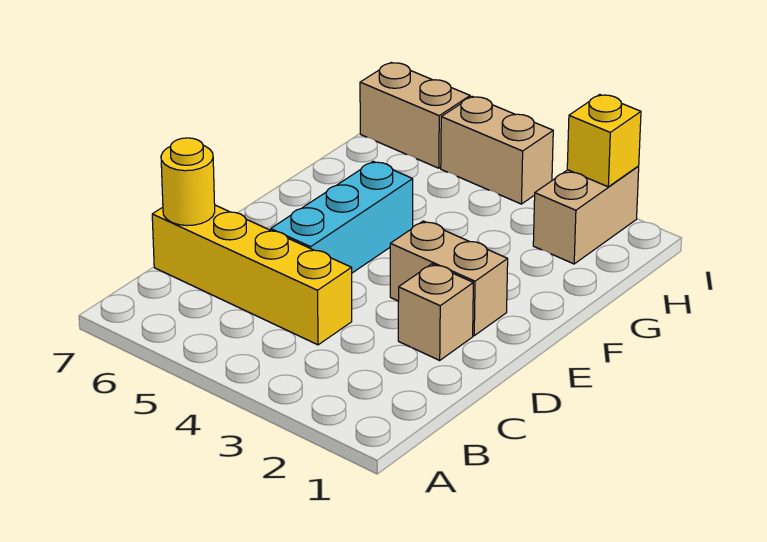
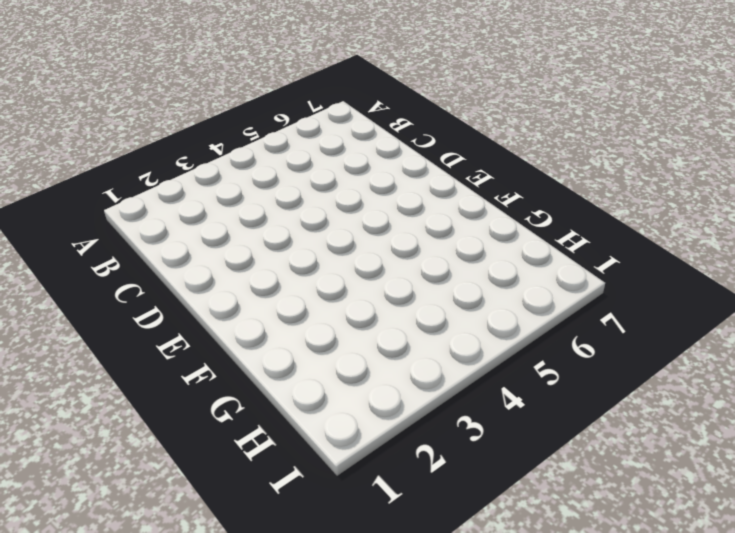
none -> yellow brick C4:C7 level 1
none -> tan brick D2 level 1

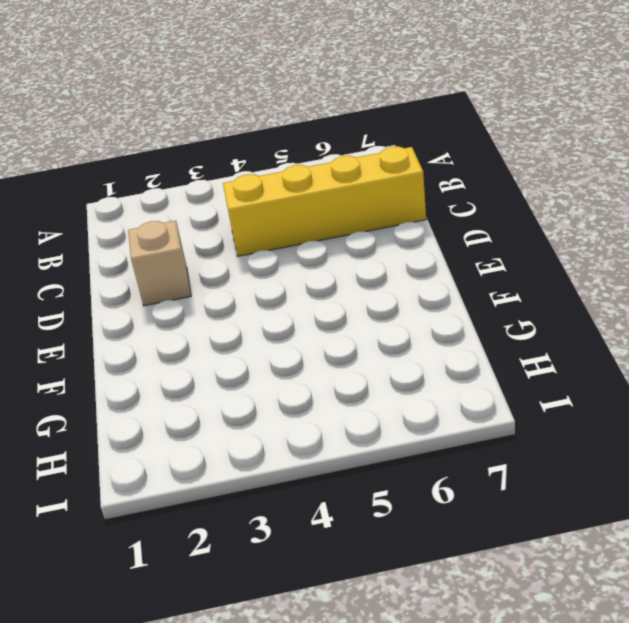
none -> cyan brick D5:F5 level 1
none -> tan brick E2:E3 level 1

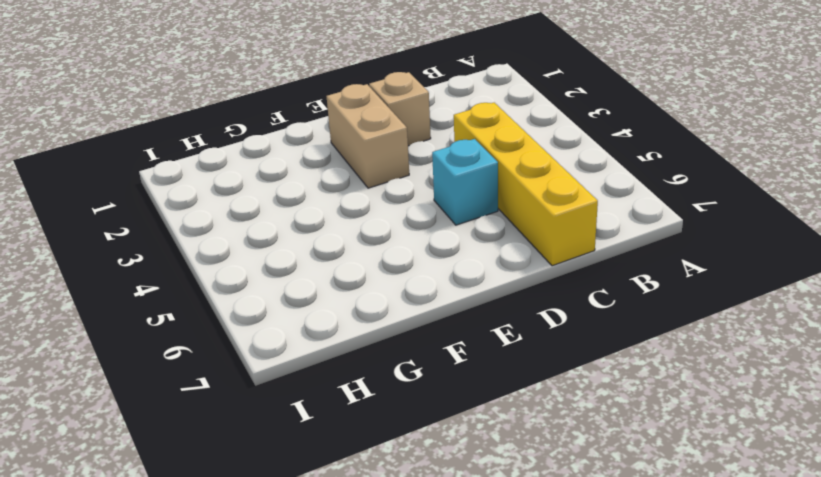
cyan brick D5 level 1 -> cyan brick D5:F5 level 1
none -> tan brick H2:I2 level 1
none -> tan brick I4:I5 level 1

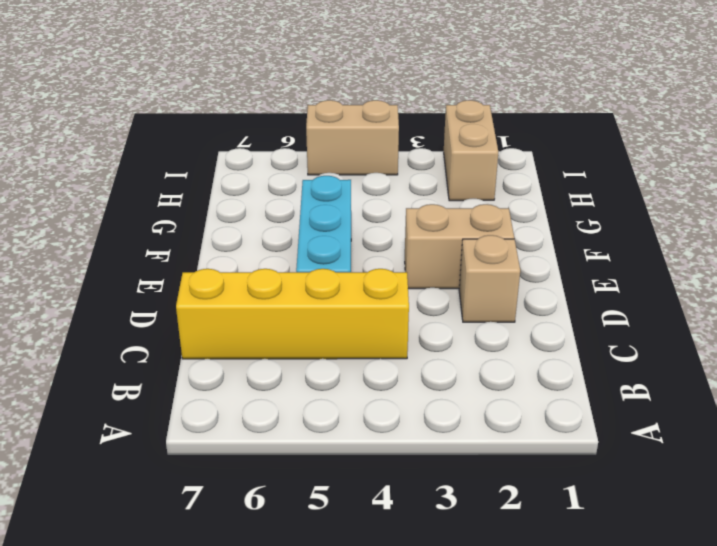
none -> tan brick I6:I7 level 1
none -> yellow round brick C7 level 2

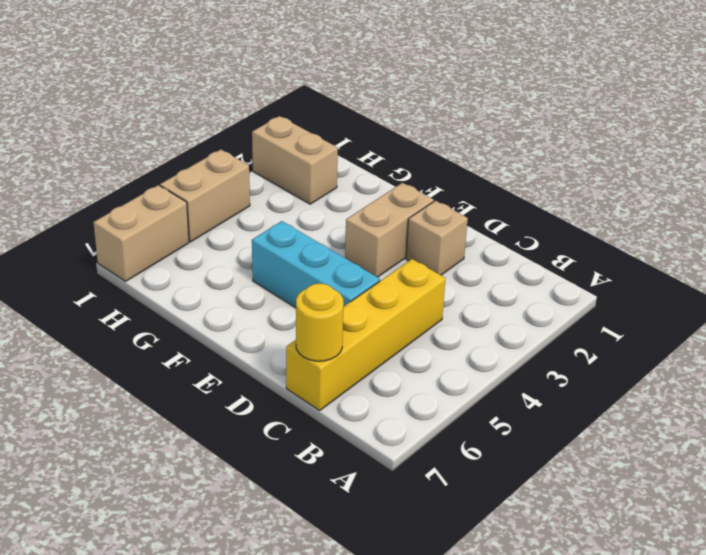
none -> yellow brick I2 level 2

